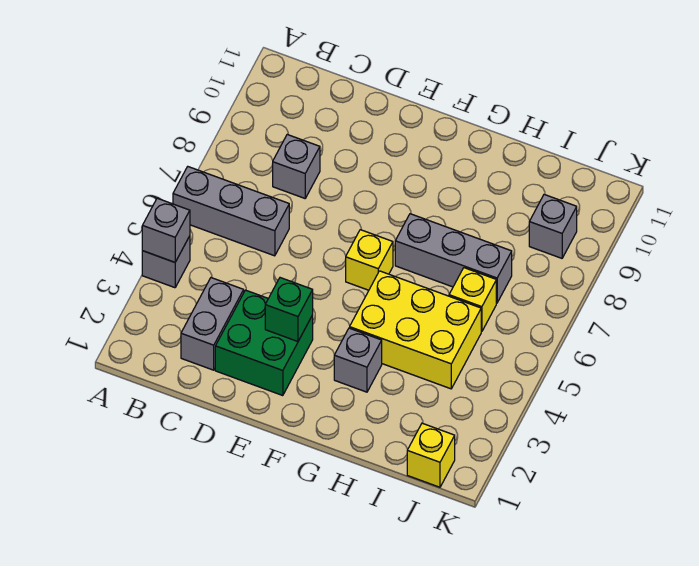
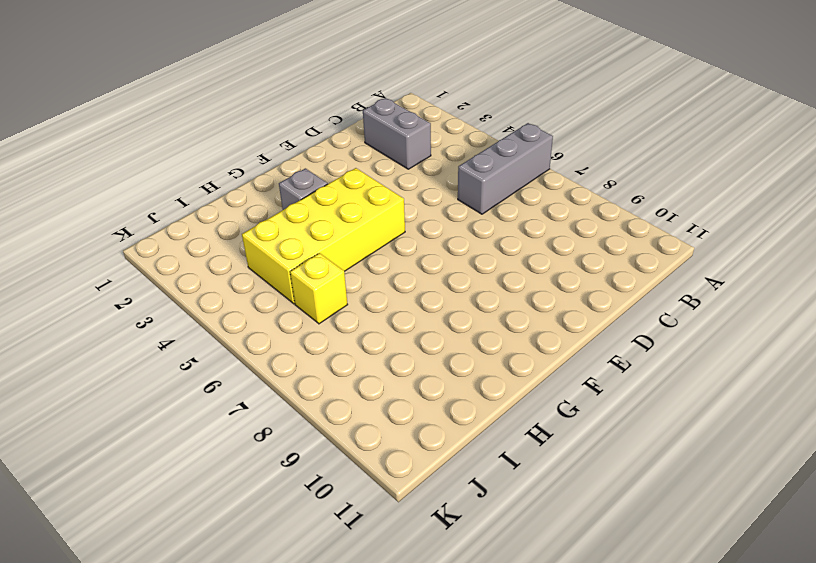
yellow brick F4:I5 level 1 -> yellow brick G4:I5 level 1
none -> grey brick A4 level 1
none -> grey brick C8 level 1
none -> green brick D2:E3 level 1

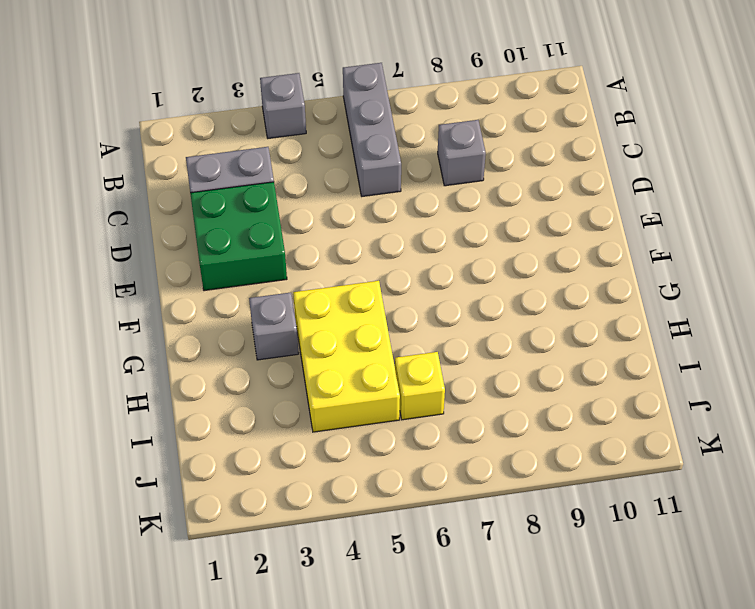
none -> yellow brick F6 level 1
none -> grey brick G7:I7 level 1
none -> yellow brick J1 level 1

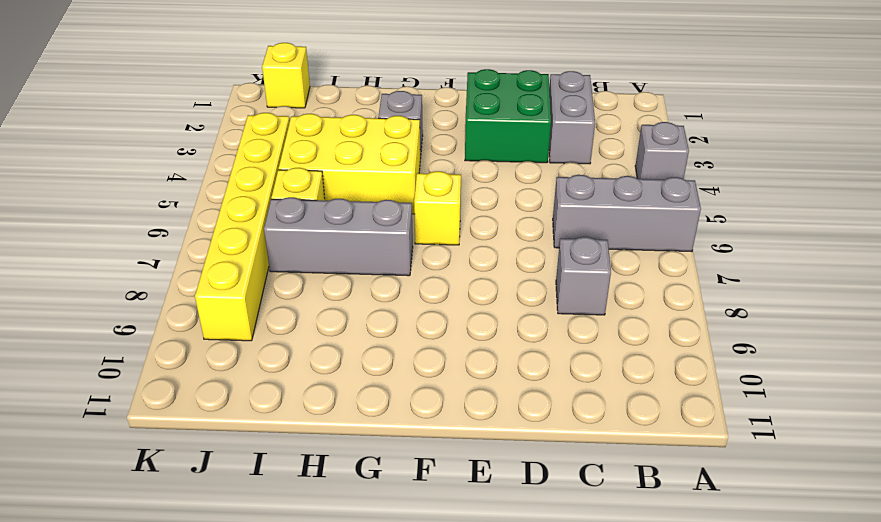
yellow brick J4:J9 level 1 -> grey brick J9 level 1
none -> grey brick A4 level 2
none -> green brick E3 level 2

